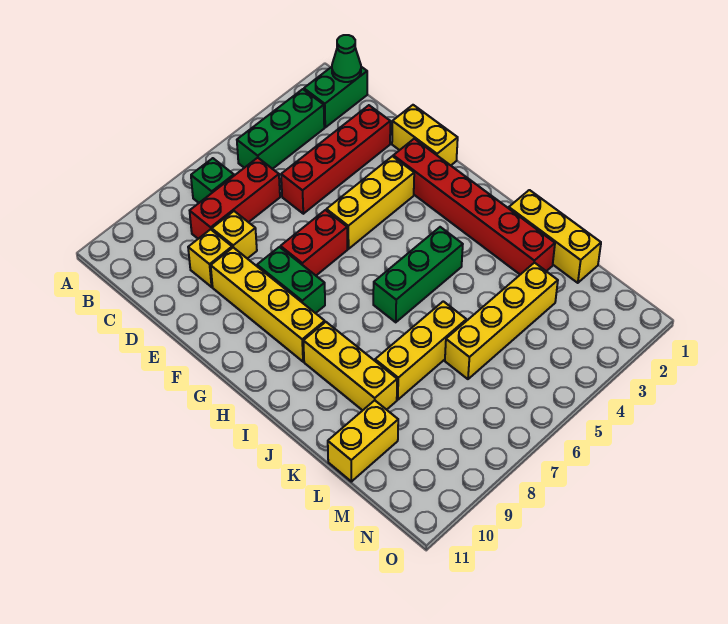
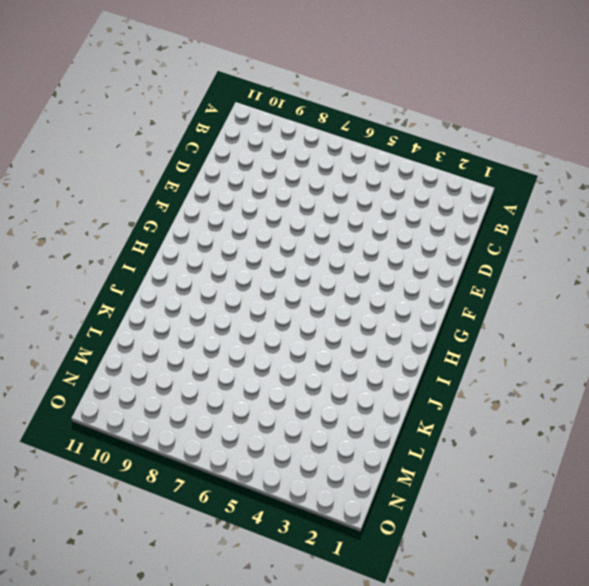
none -> green brick B1:B2 level 1
none -> green brick B3:B5 level 1
none -> green brick B7 level 1

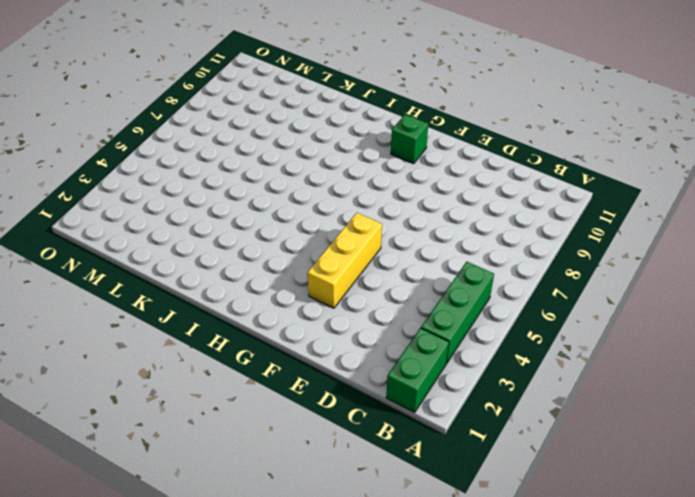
green brick G10 level 1 -> green brick B7 level 1
none -> red brick C6:C8 level 1
none -> red brick D2:D5 level 1
none -> yellow brick D8 level 1

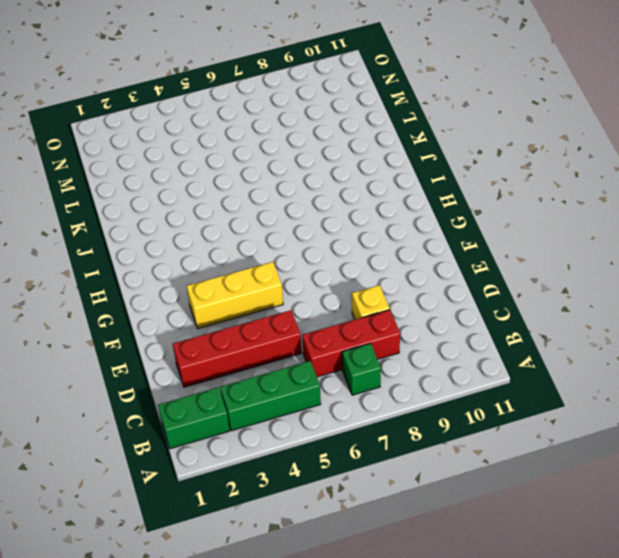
none -> yellow brick D9 level 1
none -> yellow brick E1:F1 level 1
none -> yellow brick E9:H9 level 1

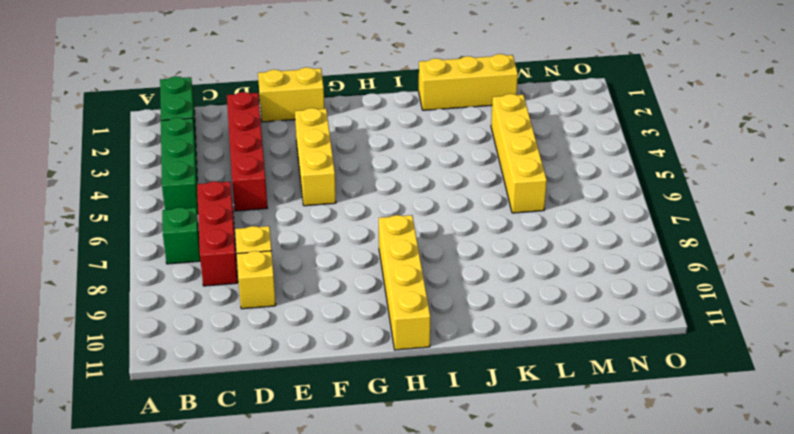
yellow brick H8:H11 level 1 -> yellow brick E9:H9 level 1
none -> red brick F2:K2 level 1
none -> red brick F6:F7 level 1
none -> green brick F8:G8 level 1

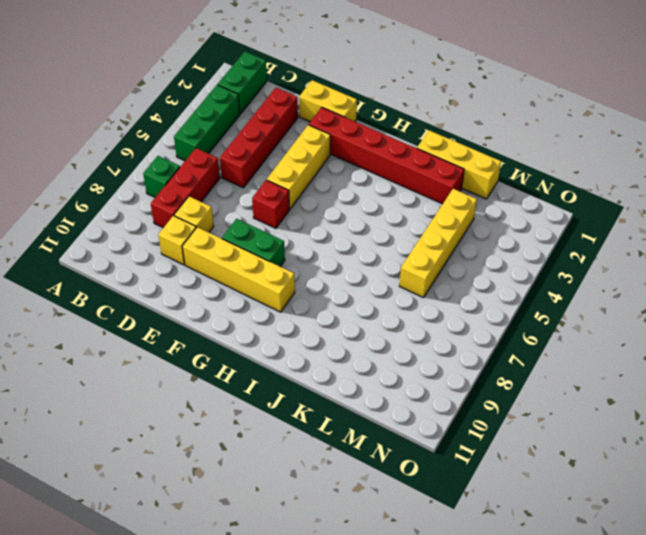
red brick F6 level 1 -> red brick F6:F7 level 1
none -> green brick I4:I6 level 1
none -> yellow brick I9:K9 level 1
none -> yellow brick K6:K8 level 1

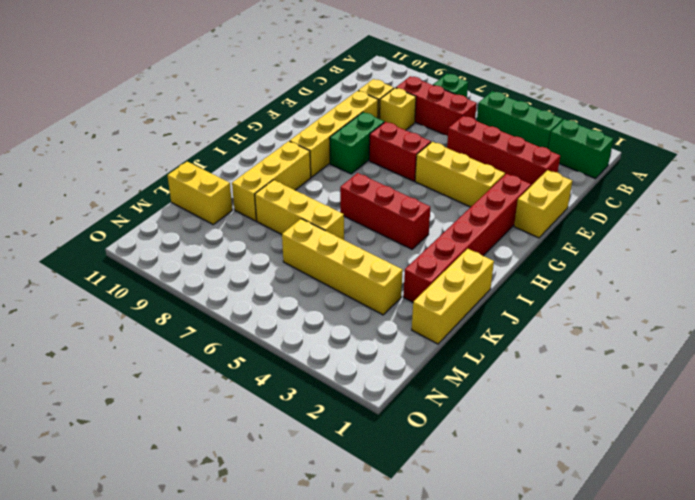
red brick I4:I6 level 1 -> green brick I4:I6 level 1
none -> green cone B1 level 2

